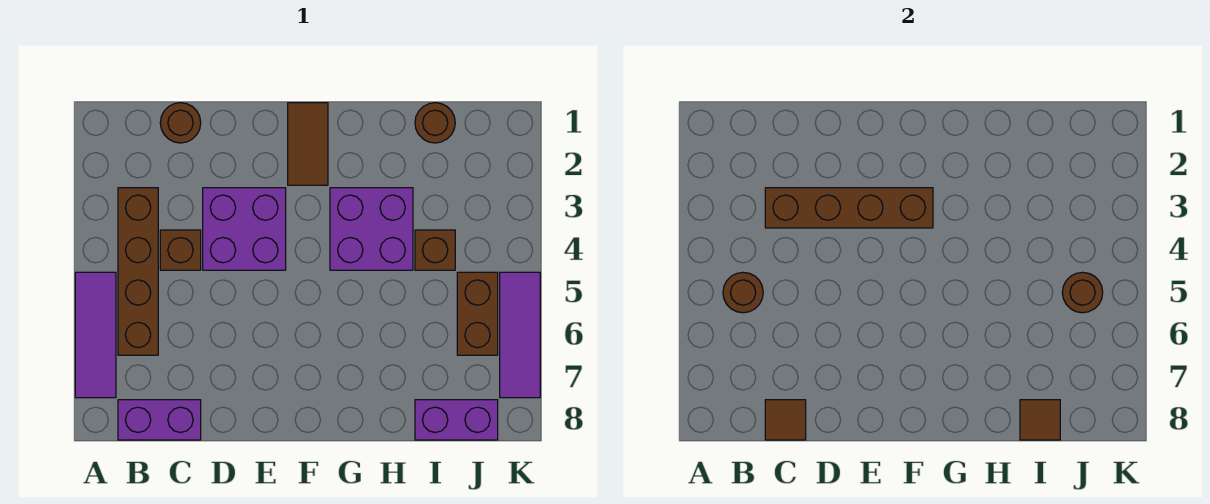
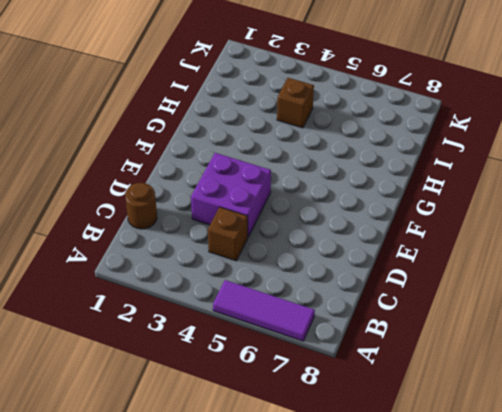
none -> brown brick B3:B6 level 1
none -> purple brick B8:C8 level 1
none -> brown tile F1:F2 level 1

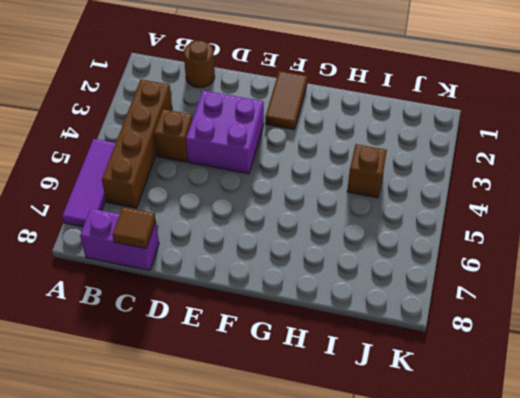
none -> purple brick G3:H4 level 1
none -> brown round brick I1 level 1
none -> purple brick I8:J8 level 1

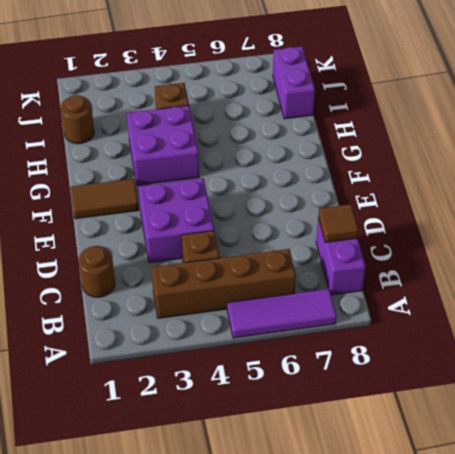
none -> brown brick J5:J6 level 1
none -> purple tile K5:K7 level 1
none -> brown round brick B5 level 2

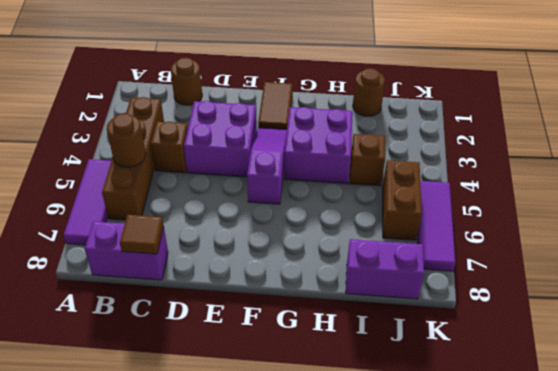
purple slope F3:F5 level 1 top 5 -> none
none -> brown brick C3:F3 level 2
none -> brown tile I8 level 2
none -> brown round brick J5 level 2

